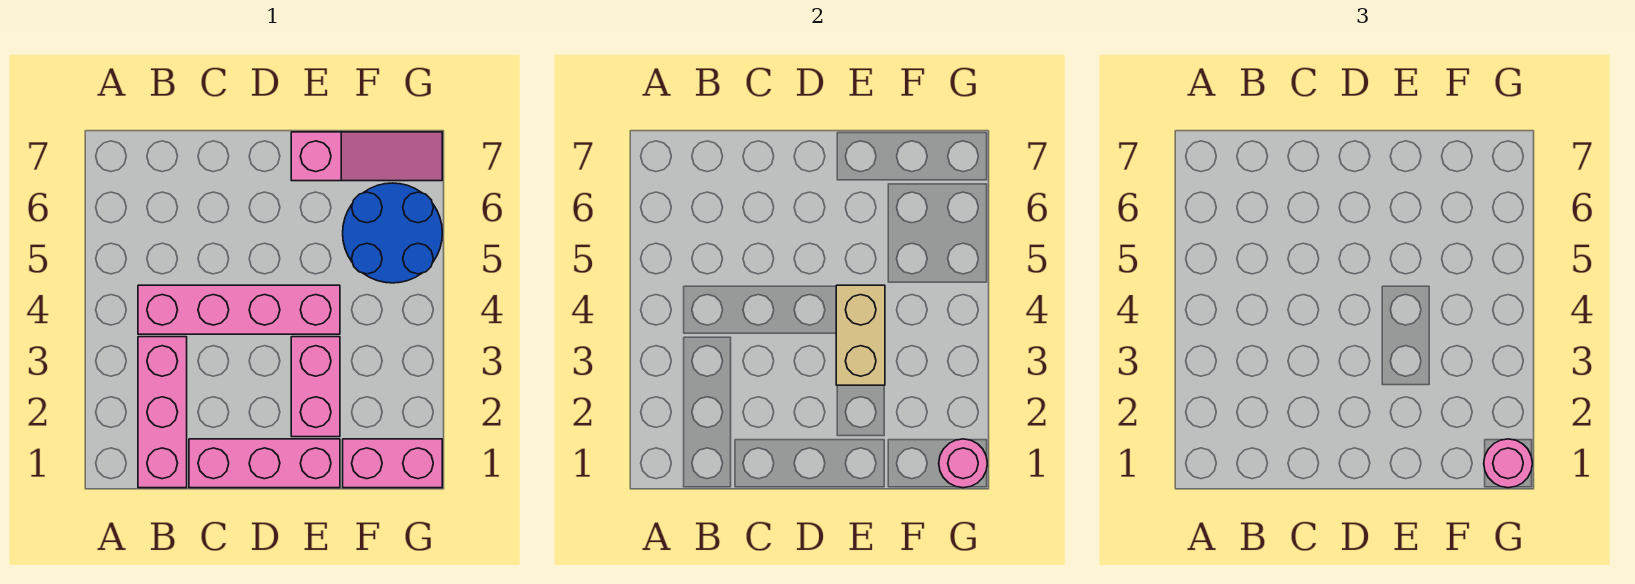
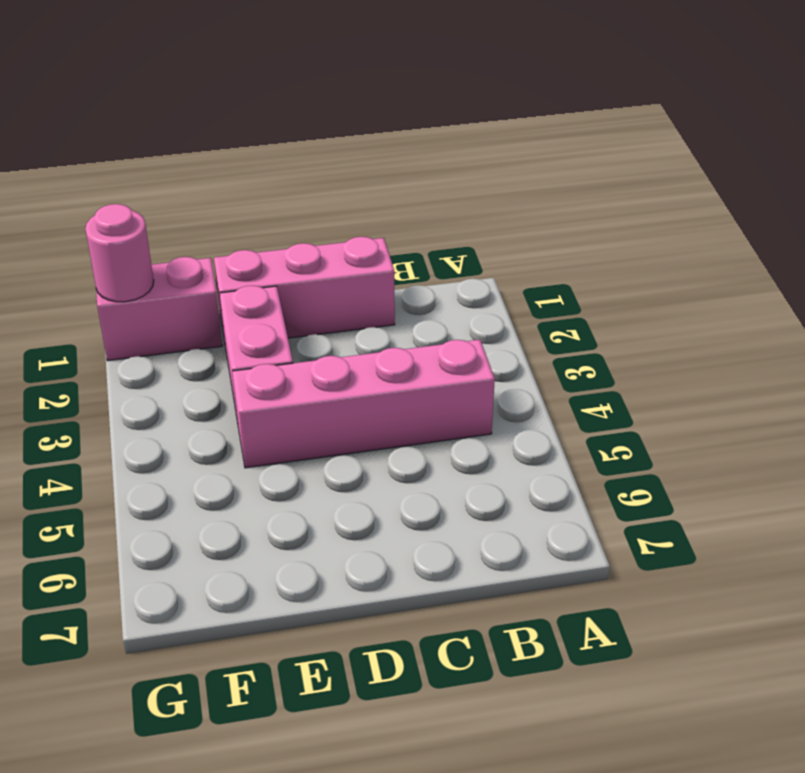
none -> pink brick B1:B3 level 1
none -> pink slope E7:G7 level 1 top E

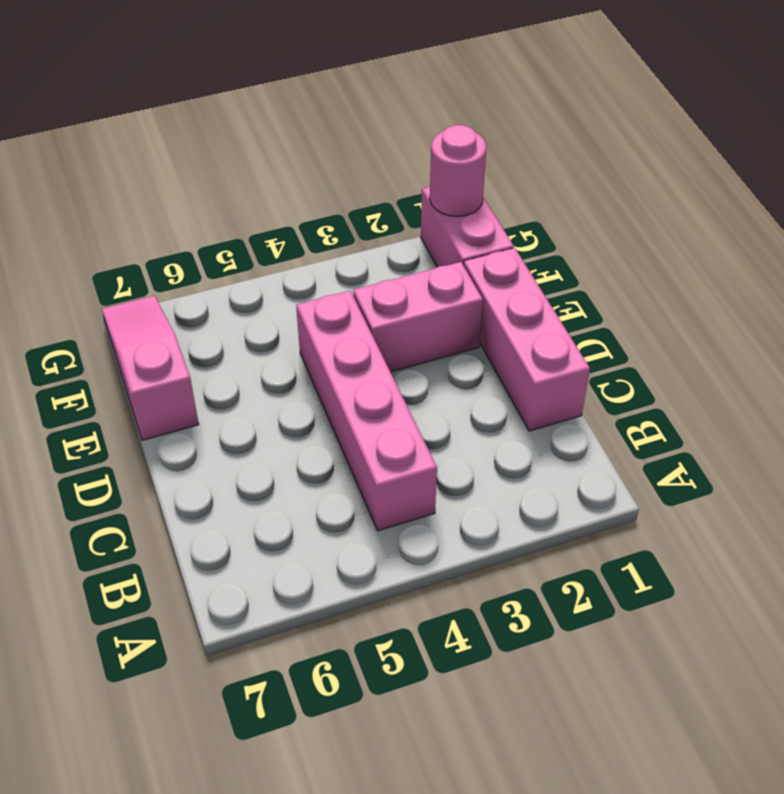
none -> pink brick B1:B3 level 1
none -> blue round brick F5:G6 level 1

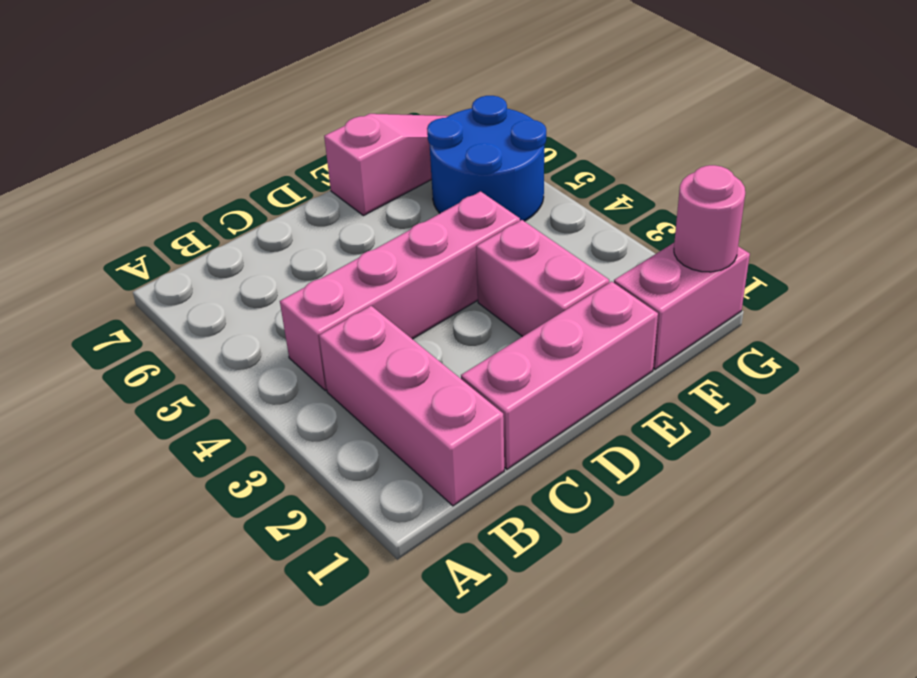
none -> tan brick E3:E4 level 2
none -> pink round brick G1 level 3

